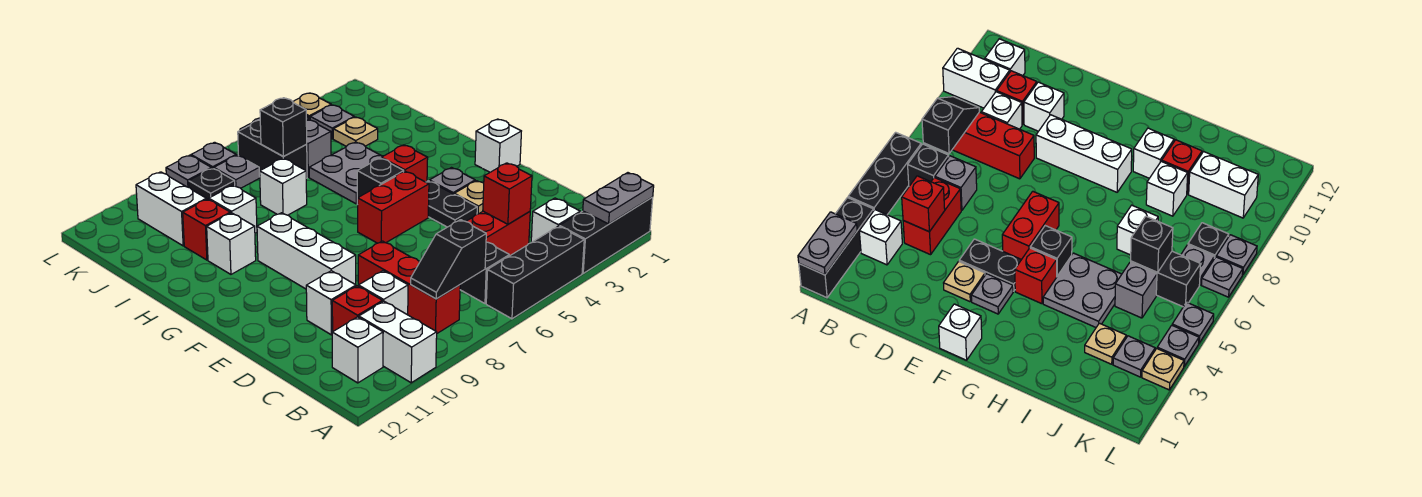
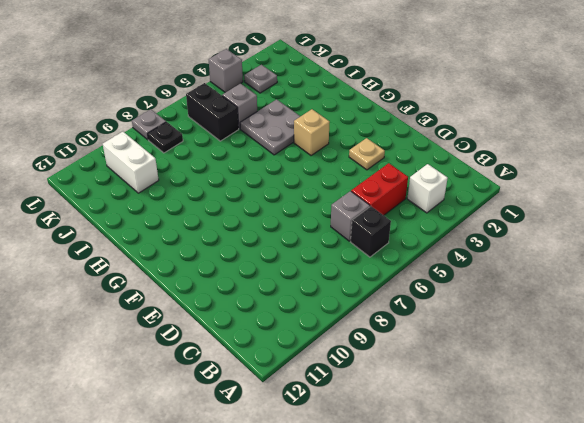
tan brick G4 level 1 -> red brick G4 level 1
grey brick L4 level 1 -> grey plate L4 level 1
none -> black brick A1:A3 level 1
none -> black brick A4:A6 level 1
none -> white brick A10:B10 level 1
none -> red brick B8:D8 level 1

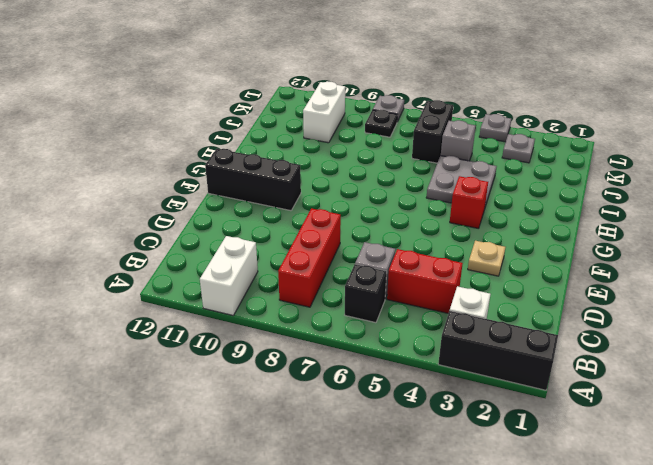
black brick F10:F12 level 1 -> black brick A4:A6 level 1
none -> white brick B11 level 1
none -> white brick C9 level 1
none -> red brick C10 level 1
none -> white brick D10 level 1

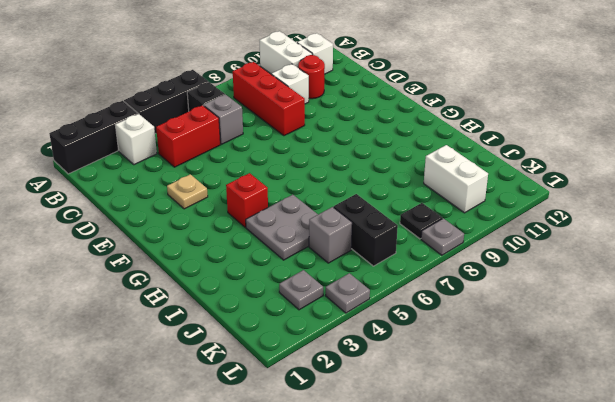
red round brick C10 level 1 -> red brick C10 level 1
none -> white brick D10 level 1
none -> black plate E4:F4 level 1
none -> white brick E9:G9 level 1
none -> white brick F1 level 1

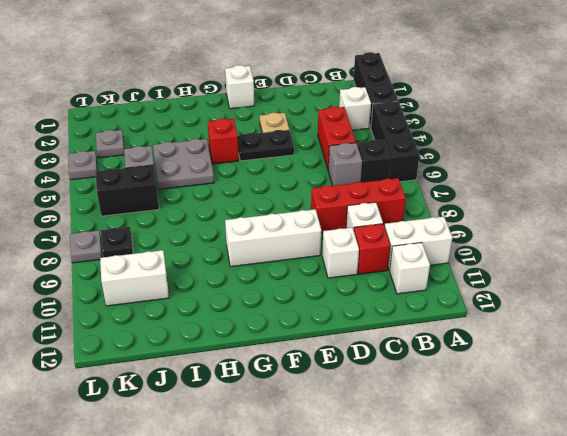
none -> grey plate F3 level 1
none -> red brick F5:F6 level 1
none -> black brick G5 level 1
none -> white brick H10 level 1

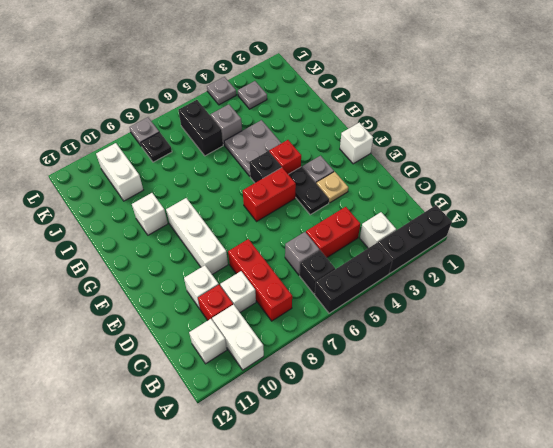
none -> white brick I7 level 1
none -> white brick I9 level 1
none -> red brick I10 level 1
none -> tan plate J3 level 1

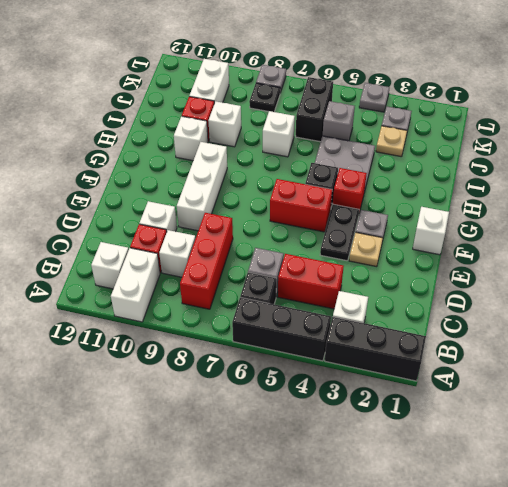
none -> grey plate K7 level 1
none -> tan plate L3 level 1
none -> grey plate L5 level 1
none -> grey plate L7 level 1

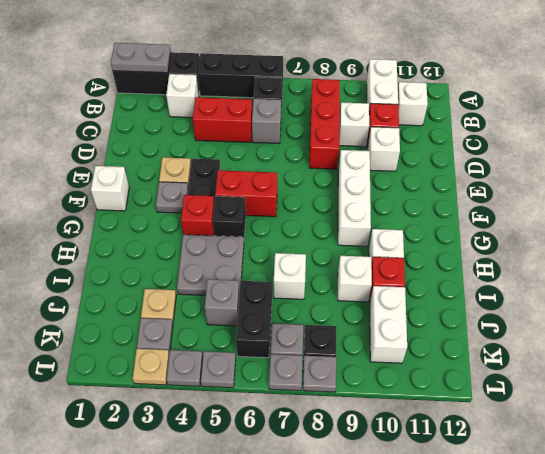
none -> black slope B7:B8 level 2 top 7
none -> red brick C4 level 2
none -> black brick J6 level 2

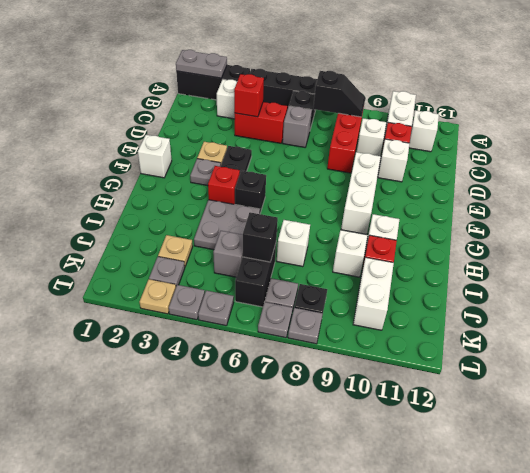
none -> red brick F5:F6 level 1

